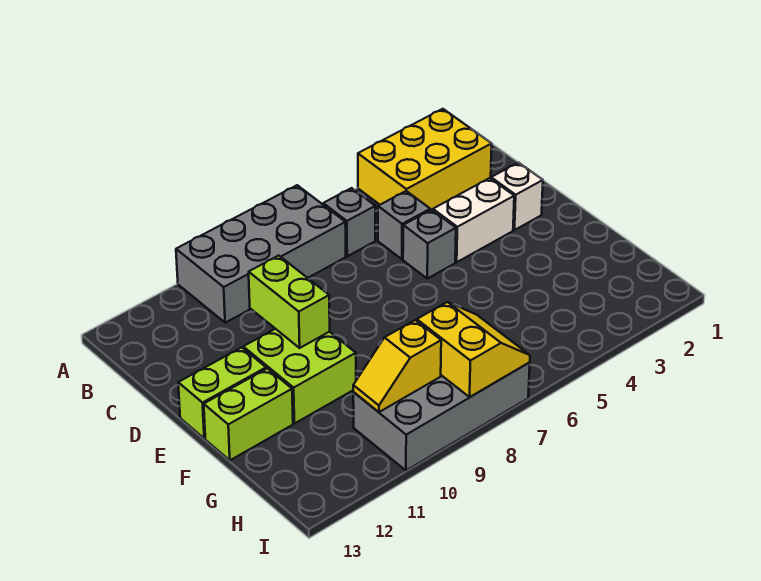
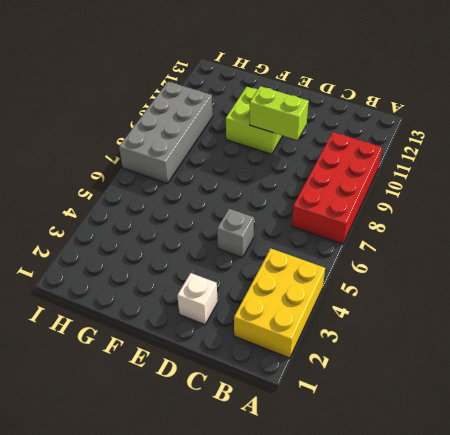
red brick A7:B10 level 1 -> grey brick A7:B10 level 1
none -> grey brick B6 level 1
none -> grey brick C5 level 1
none -> white brick D3:D4 level 1

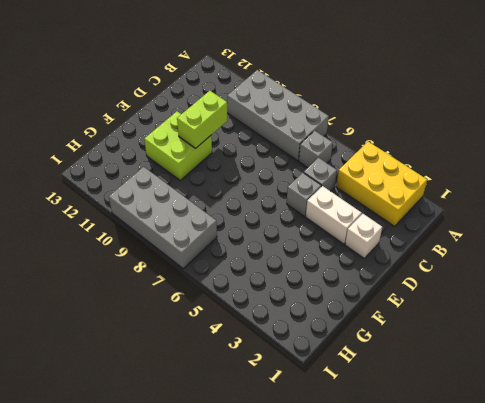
none -> lime brick E12:E13 level 1
none -> lime brick F12:F13 level 1
none -> yellow slope H7:I8 level 2 top 8

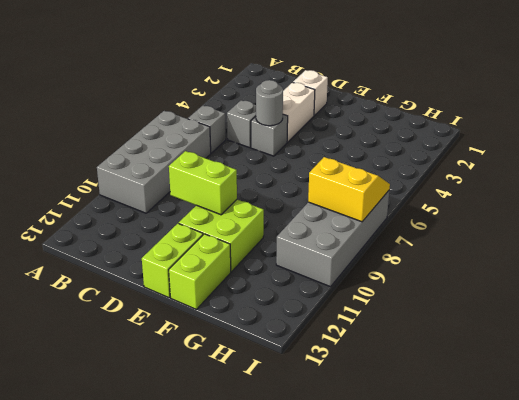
grey round brick D5 level 2 -> none
none -> yellow brick A2:B4 level 1
none -> yellow slope H9:H10 level 2 top 9

